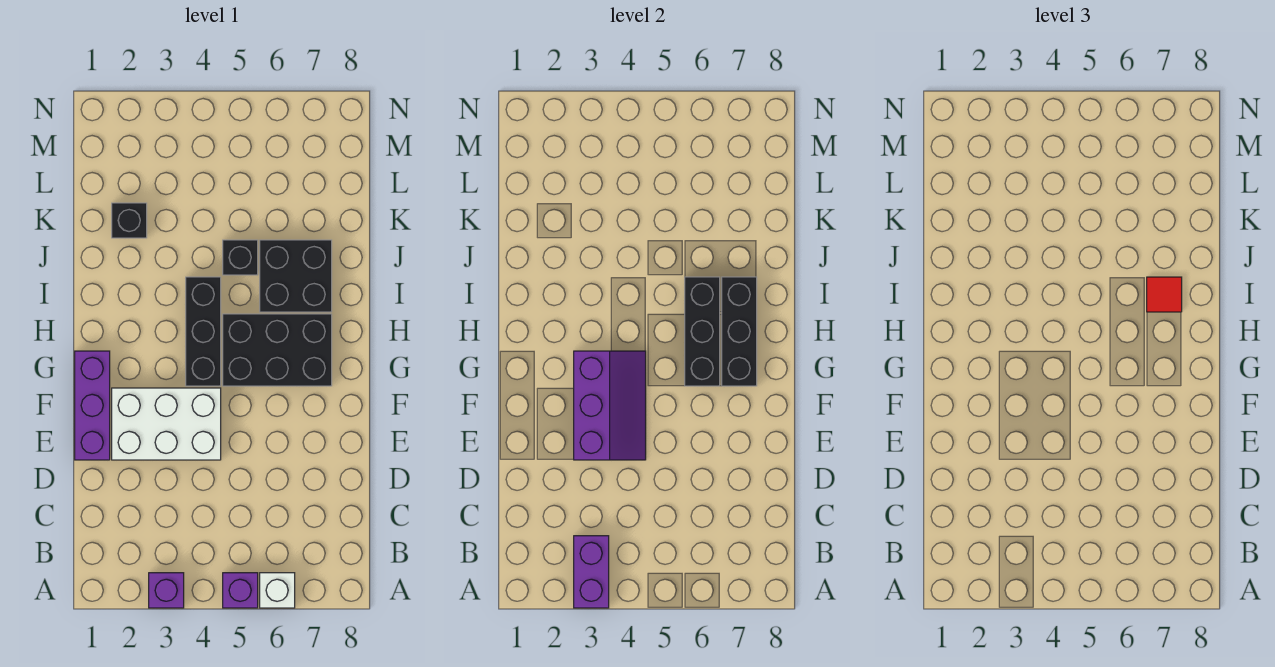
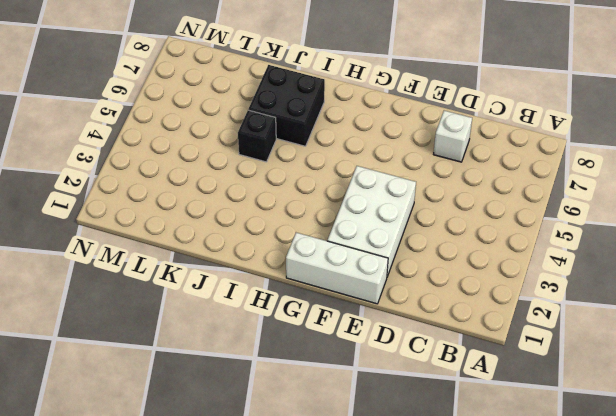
white brick D7 level 1 -> white brick A6 level 1
white brick E1:G1 level 1 -> purple brick E1:G1 level 1
none -> purple brick A3 level 1
none -> purple brick A5 level 1
none -> black brick G4:I4 level 1

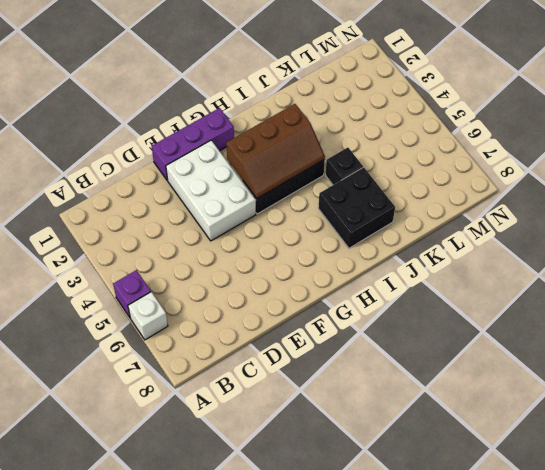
brown slope G3:I4 level 2 top 3 -> purple slope E3:G4 level 2 top 3
none -> purple brick A3 level 1
none -> black brick G5:H7 level 1
none -> black brick K2 level 1

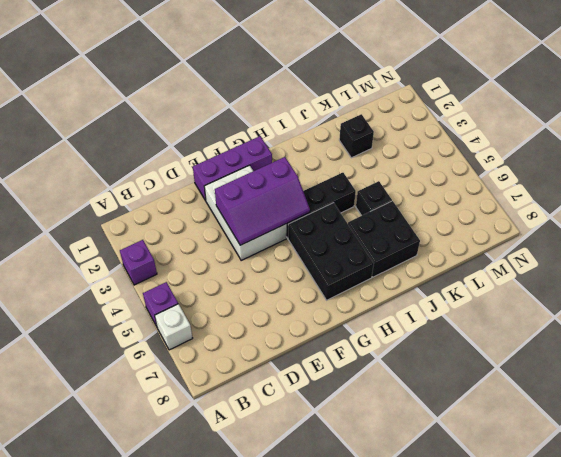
none -> purple brick A3:B3 level 2
none -> black brick G6:I6 level 2
none -> black brick G7:I7 level 2

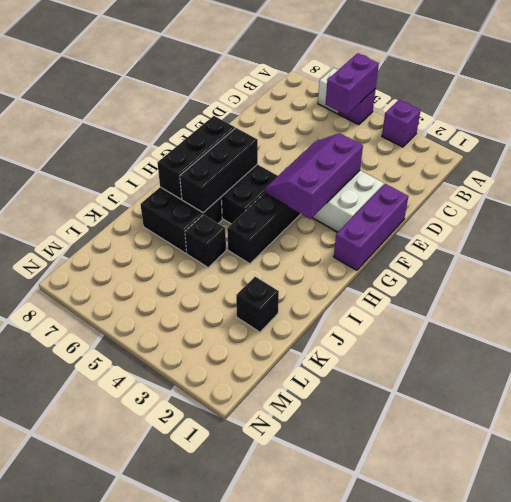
purple brick A5:B5 level 2 -> purple brick A3:B3 level 2
none -> red tile I7 level 3

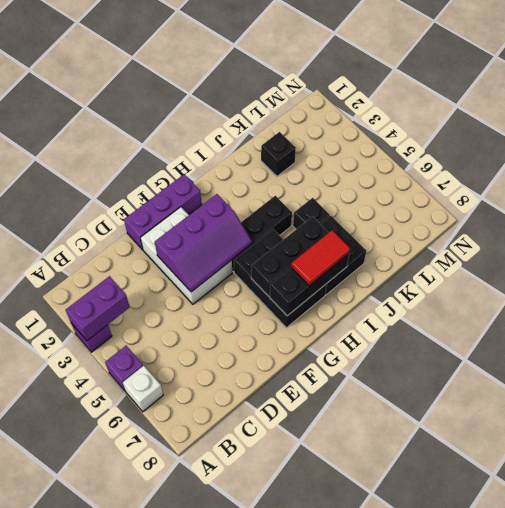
red tile H7:I7 level 3 -> red tile I7 level 3

